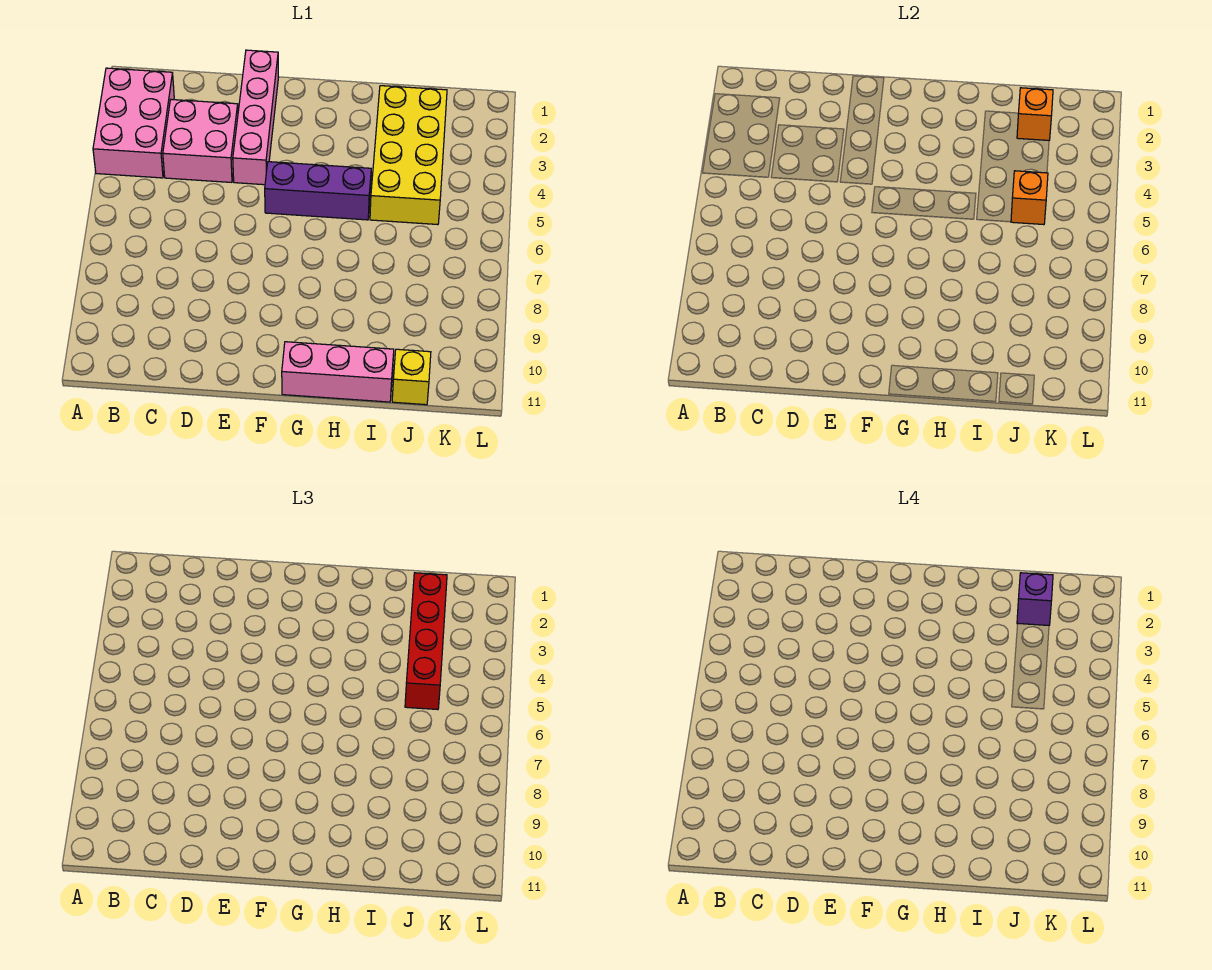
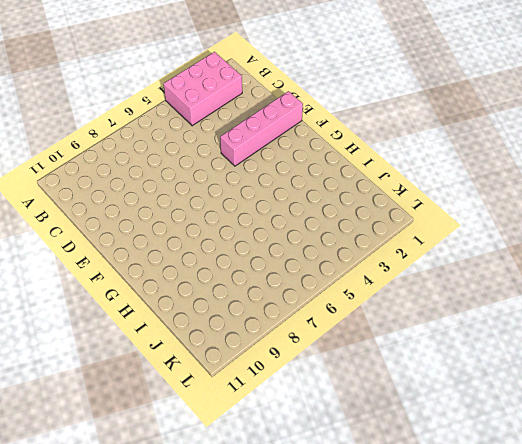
none -> pink brick C3:D4 level 1
none -> purple brick F5:H5 level 1

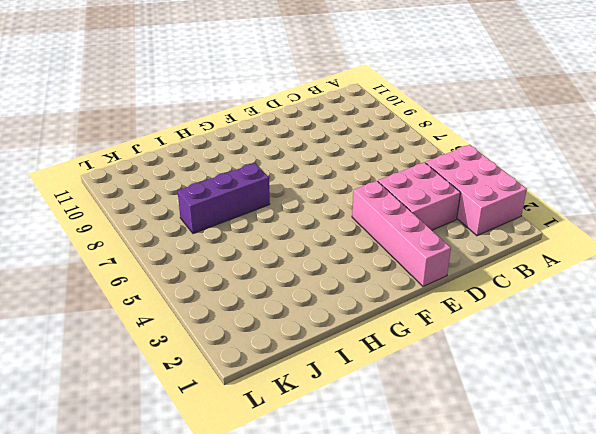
purple brick H7:J7 level 1 -> purple brick F5:H5 level 1
none -> pink brick G11:I11 level 1
none -> yellow brick I2:J5 level 1

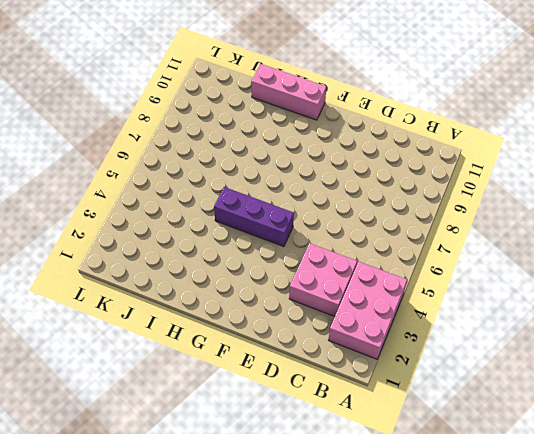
none -> pink brick E1:E4 level 1
none -> yellow brick I2:J5 level 1

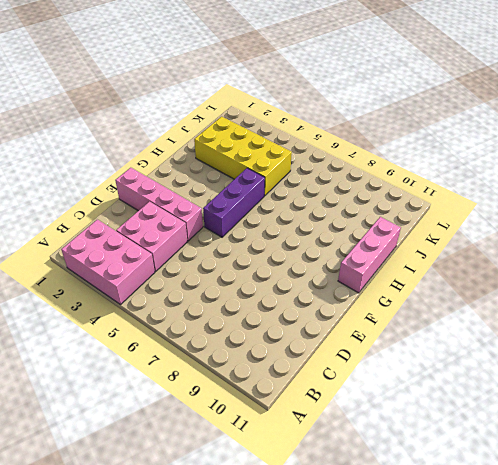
none -> yellow brick J11 level 1
none -> orange brick J2 level 2

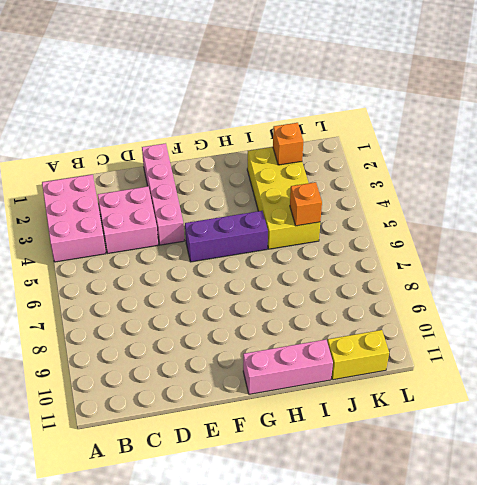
yellow brick J11:K11 level 1 -> yellow brick J11 level 1
none -> red brick J2:J5 level 3
none -> purple brick J2 level 4

